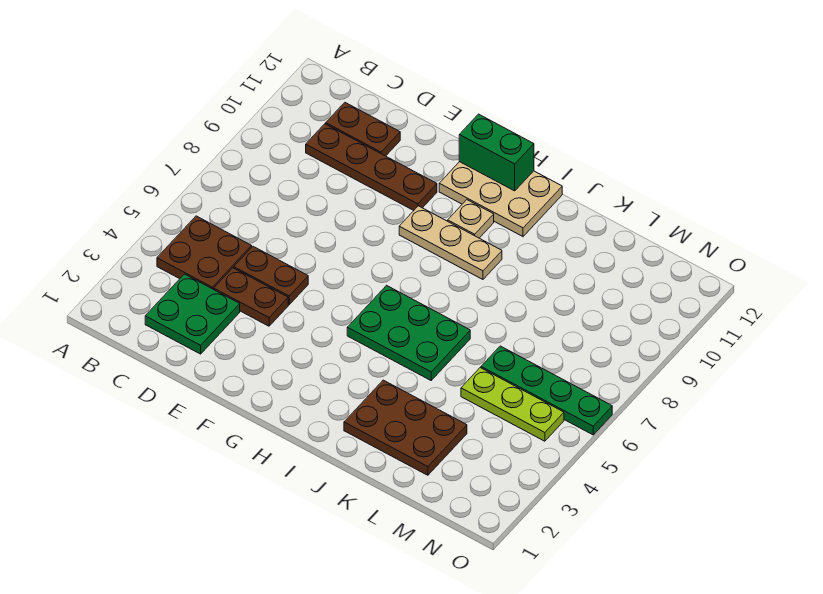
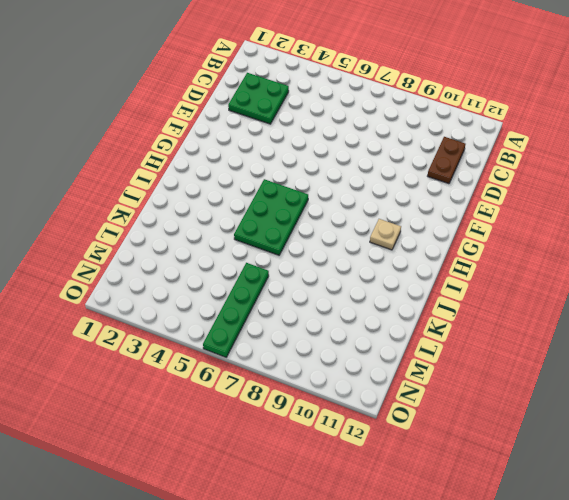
none -> brown plate B4:C5 level 1
none -> brown plate C10:F10 level 1
none -> brown plate D4:E4 level 1

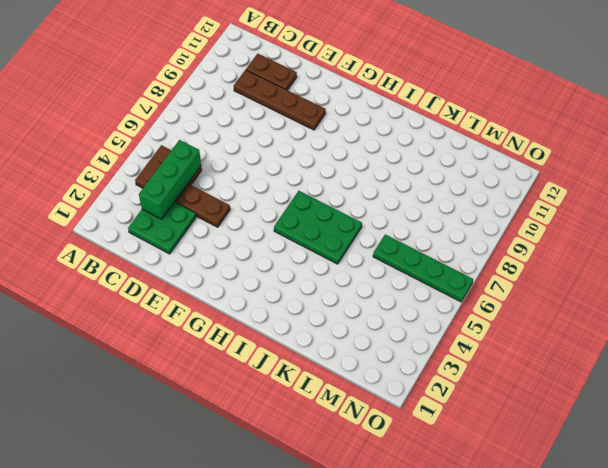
green brick C3:C5 level 2 -> none
none -> brown plate D5:E5 level 1
none -> tan plate G9:I9 level 1
none -> tan plate G11:I12 level 1

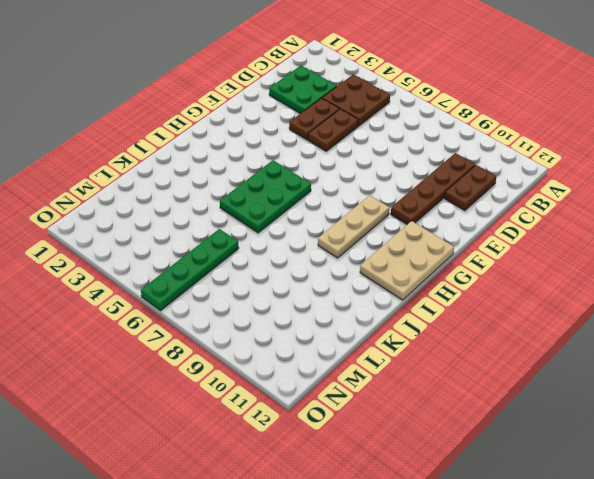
none -> tan plate H10 level 1
none -> brown plate J2:L3 level 1
none -> lime plate L5:N5 level 1

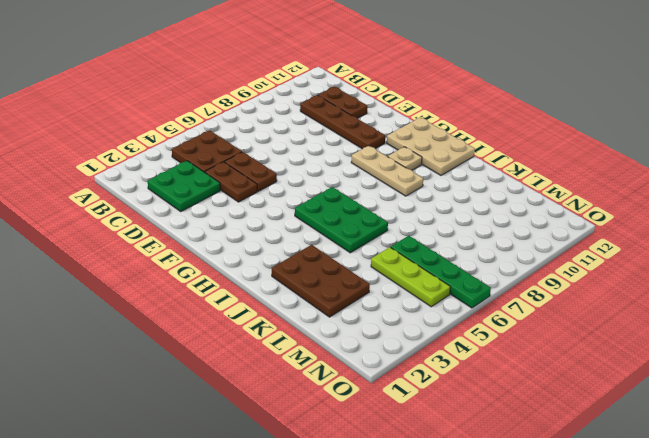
none -> green brick G12:H12 level 2

